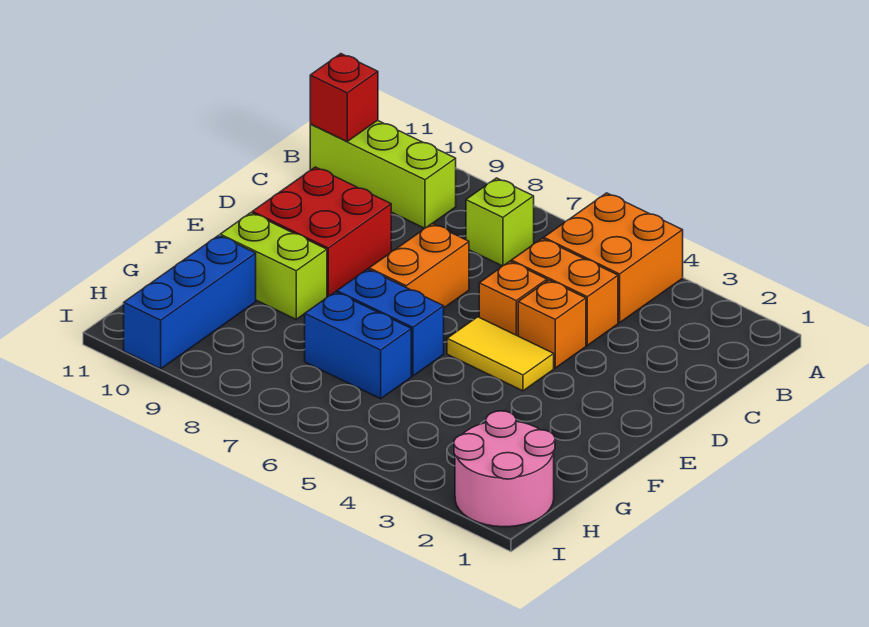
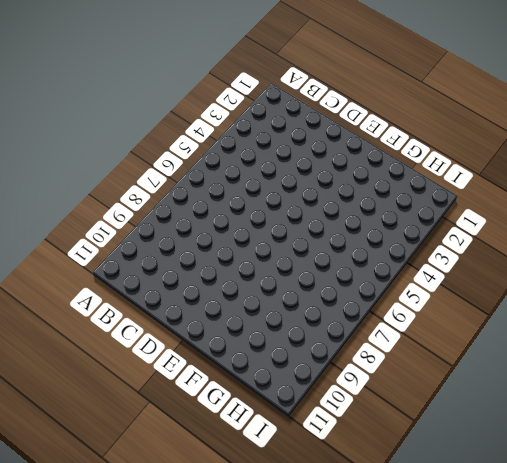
none -> orange brick A4:B5 level 1
none -> lime brick B7 level 1
none -> lime brick B9:B11 level 1

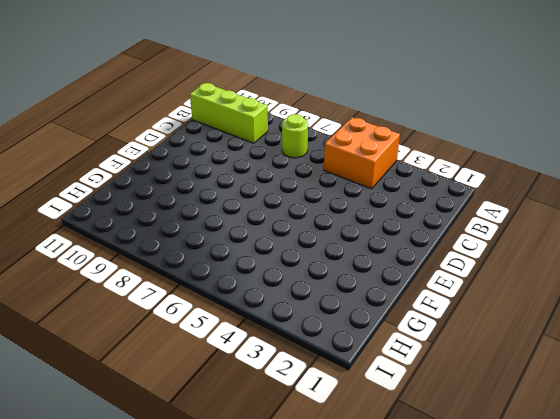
lime round brick B7 level 1 -> lime brick B7 level 1
none -> orange brick C4:C5 level 1
none -> orange brick D4 level 1
none -> orange brick D5 level 1

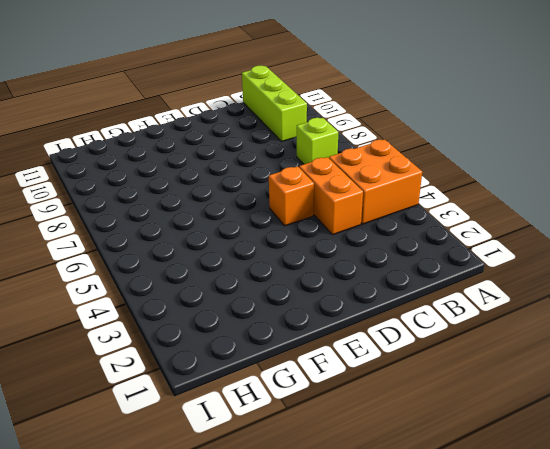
none -> orange brick D4 level 1
none -> orange brick D7:E7 level 1
none -> red brick D9:E10 level 1

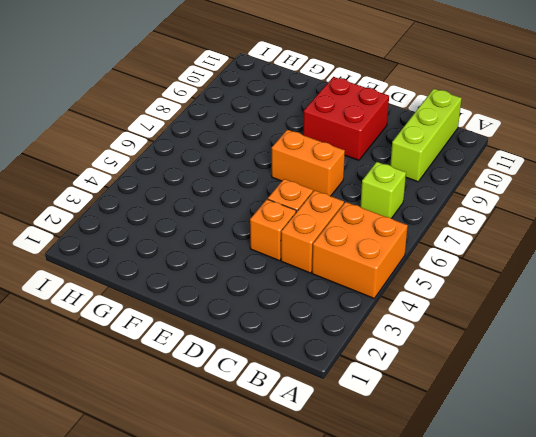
none -> yellow tile E4:E5 level 1
none -> blue brick F6:F7 level 1
none -> lime brick F9:F10 level 1

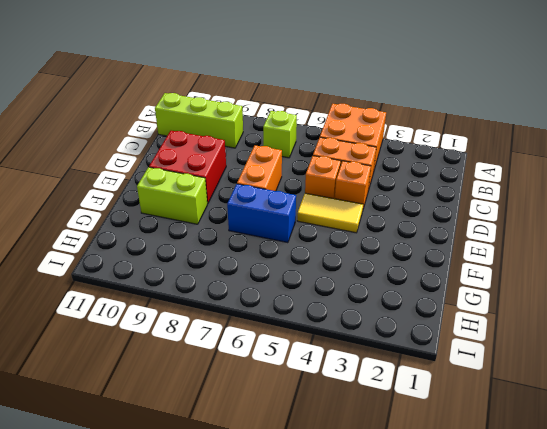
none -> blue brick G6:G7 level 1
none -> blue brick G10:I10 level 1
none -> pink round brick H1:I2 level 1

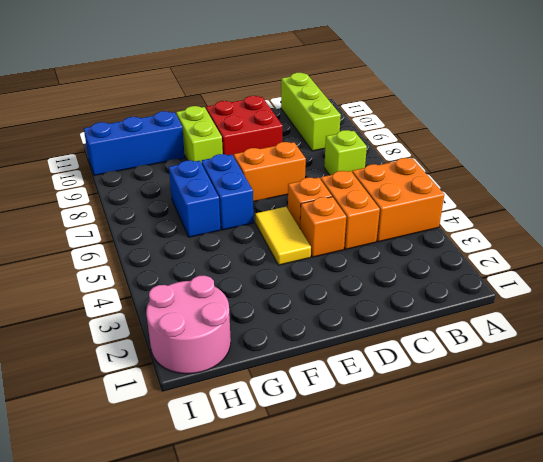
none -> red brick B11 level 2

